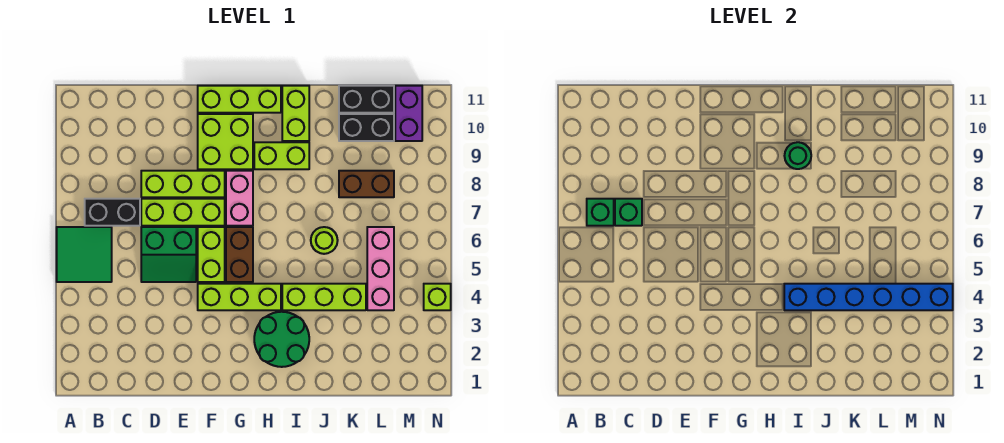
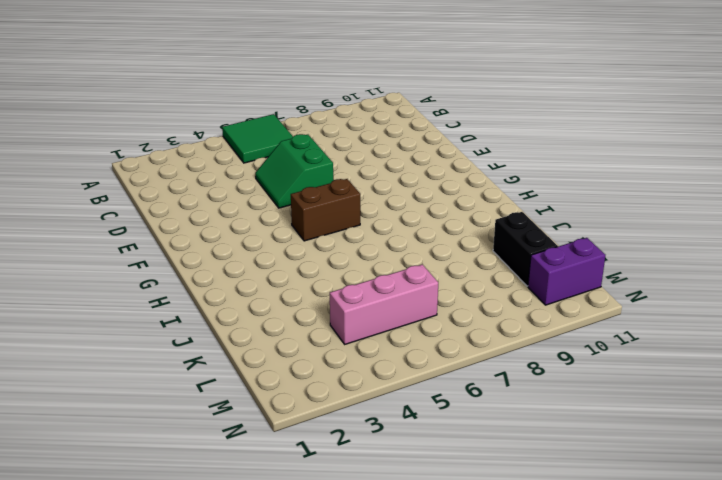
none -> black brick B7:C7 level 1
none -> lime brick D7:F7 level 1
none -> lime brick D8:F8 level 1

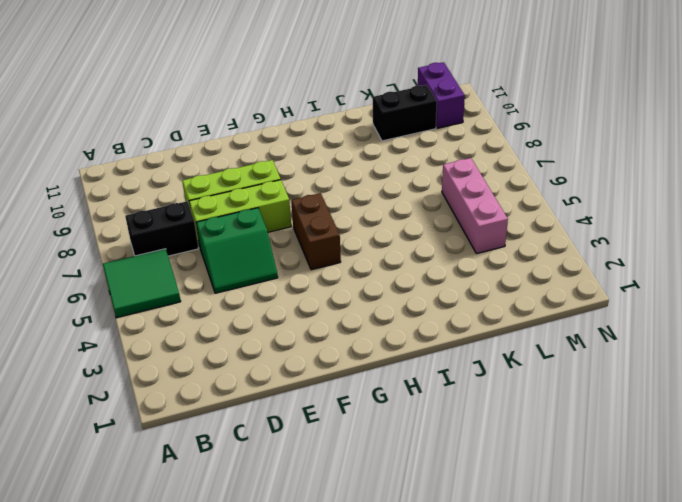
none -> lime brick F4:H4 level 1
none -> lime brick F5:F6 level 1
none -> lime brick F9:G10 level 1

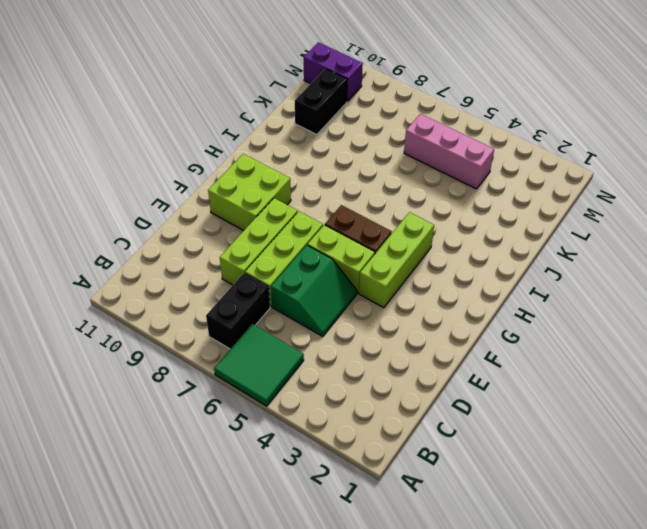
none -> lime brick F11:H11 level 1
none -> pink brick G7:G8 level 1
none -> green round brick H2:I3 level 1

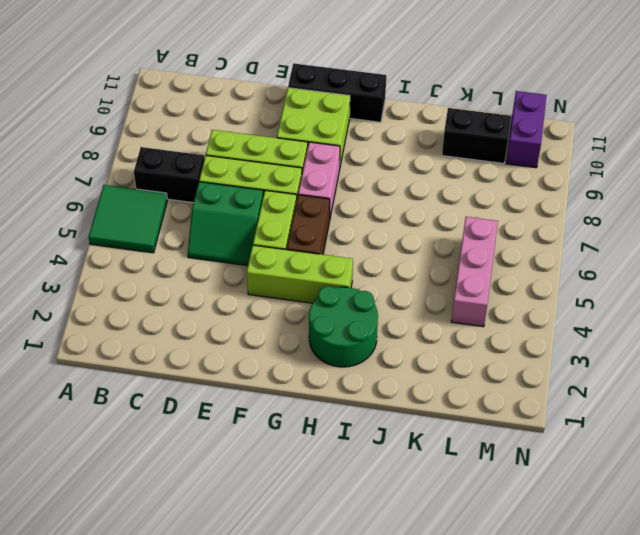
black brick F11:H11 level 1 -> lime brick F11:H11 level 1
none -> lime brick H9:I9 level 1
none -> lime brick I4:K4 level 1
none -> lime brick I10:I11 level 1

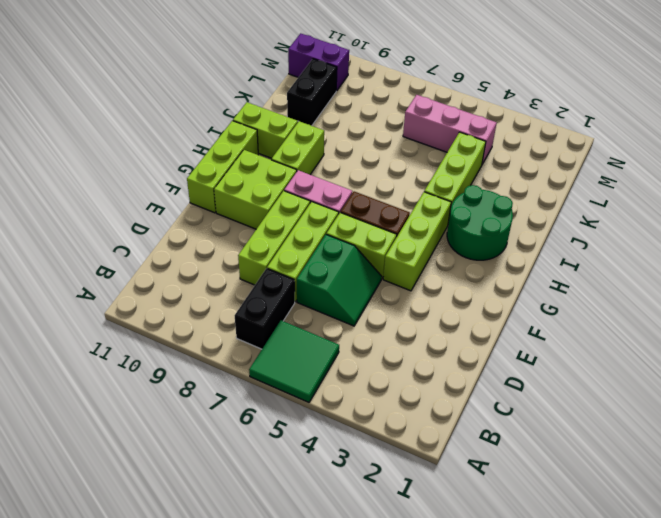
none -> lime round brick J6 level 1
none -> brown brick K8:L8 level 1
none -> black brick K11:L11 level 1

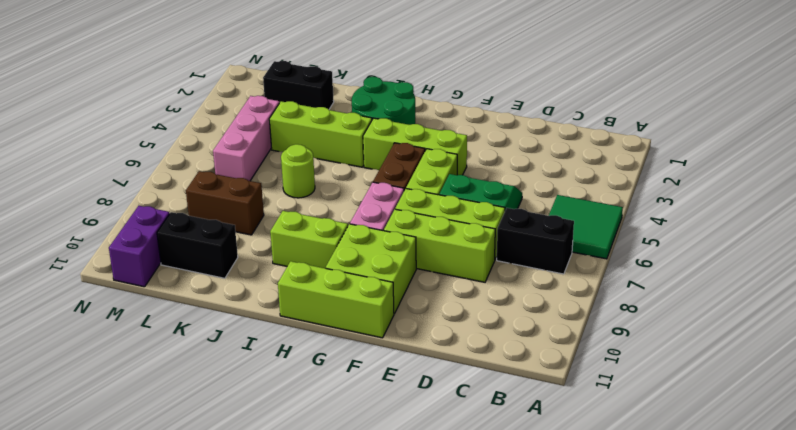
black brick K2:L2 level 1 -> black brick K11:L11 level 1
none -> lime brick I10:I11 level 1
none -> lime brick N4 level 1
none -> green brick B7 level 2

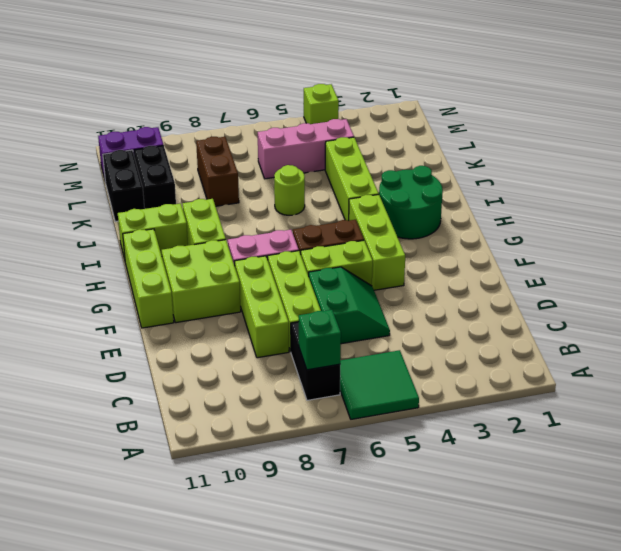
none -> green brick C7 level 2
none -> blue brick I4:N4 level 2
none -> green round brick I9 level 2

